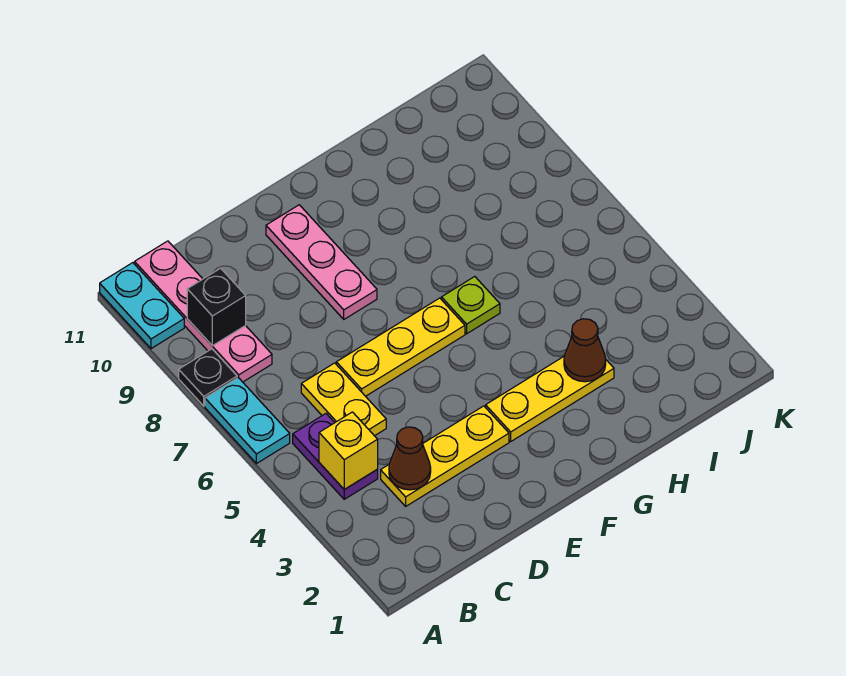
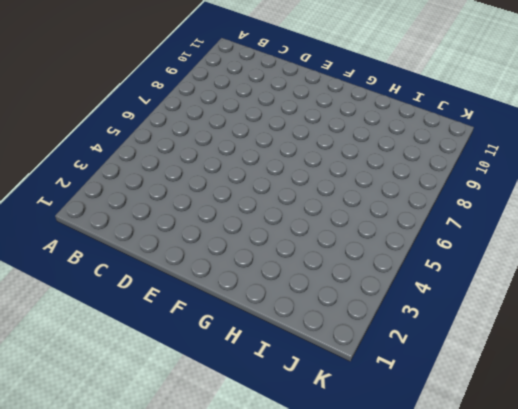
none -> cyan plate A6:A7 level 1
none -> black plate A8 level 1
none -> cyan plate A10:A11 level 1

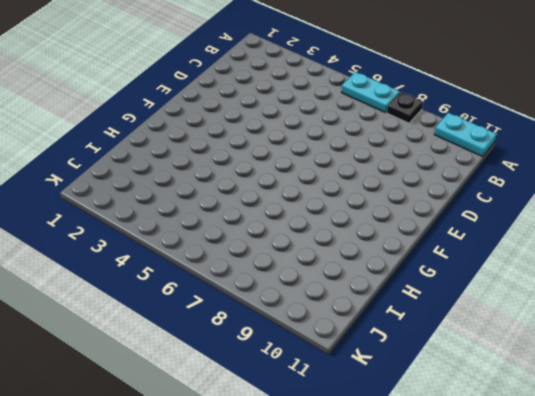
none -> purple plate B4:B5 level 1
none -> pink plate B8:B11 level 1
none -> yellow plate C3:E3 level 1

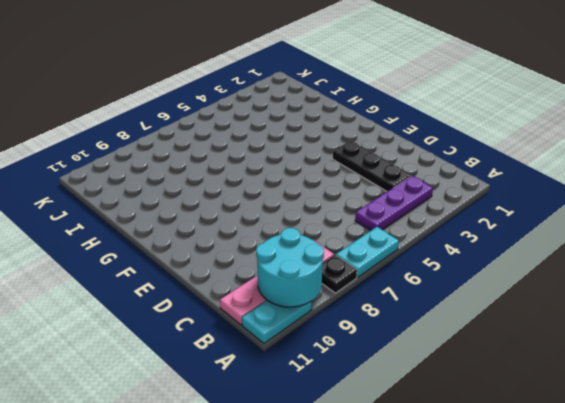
cyan round brick A9:B10 level 2 -> black brick B9 level 2
purple plate B3:B5 level 1 -> purple plate B4:B5 level 1
black plate C3:E3 level 1 -> yellow plate C3:E3 level 1
none -> yellow plate C5:C6 level 1
none -> yellow plate D6:F6 level 1
none -> pink plate E8:E10 level 1

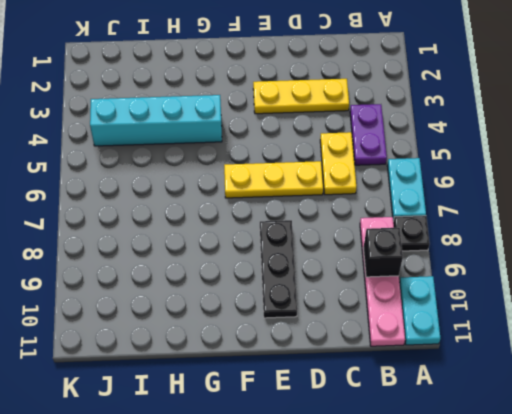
black plate E8:E10 level 1 -> pink plate E8:E10 level 1
cyan brick G4:J4 level 1 -> none
none -> yellow plate F3:H3 level 1
none -> lime plate G6 level 1
none -> yellow brick B4 level 2

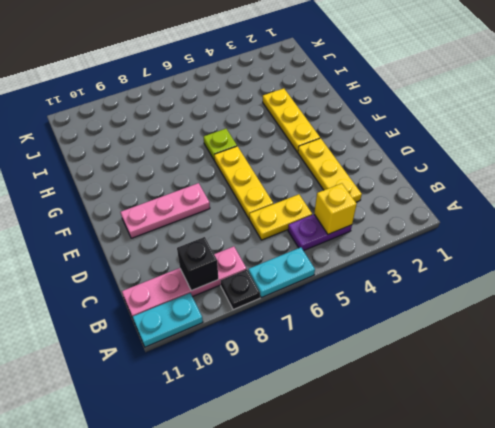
none -> brown cone C3 level 2
none -> brown cone H3 level 2

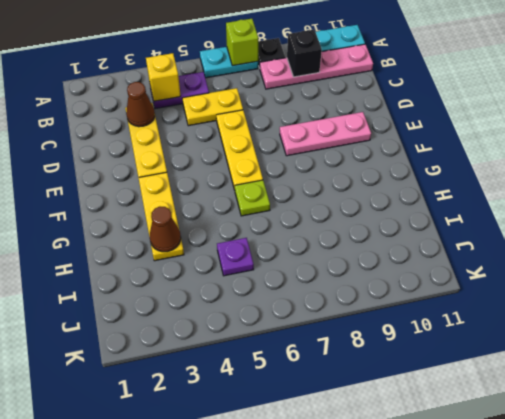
lime brick A7 level 2 -> none
purple plate I5 level 1 -> none

